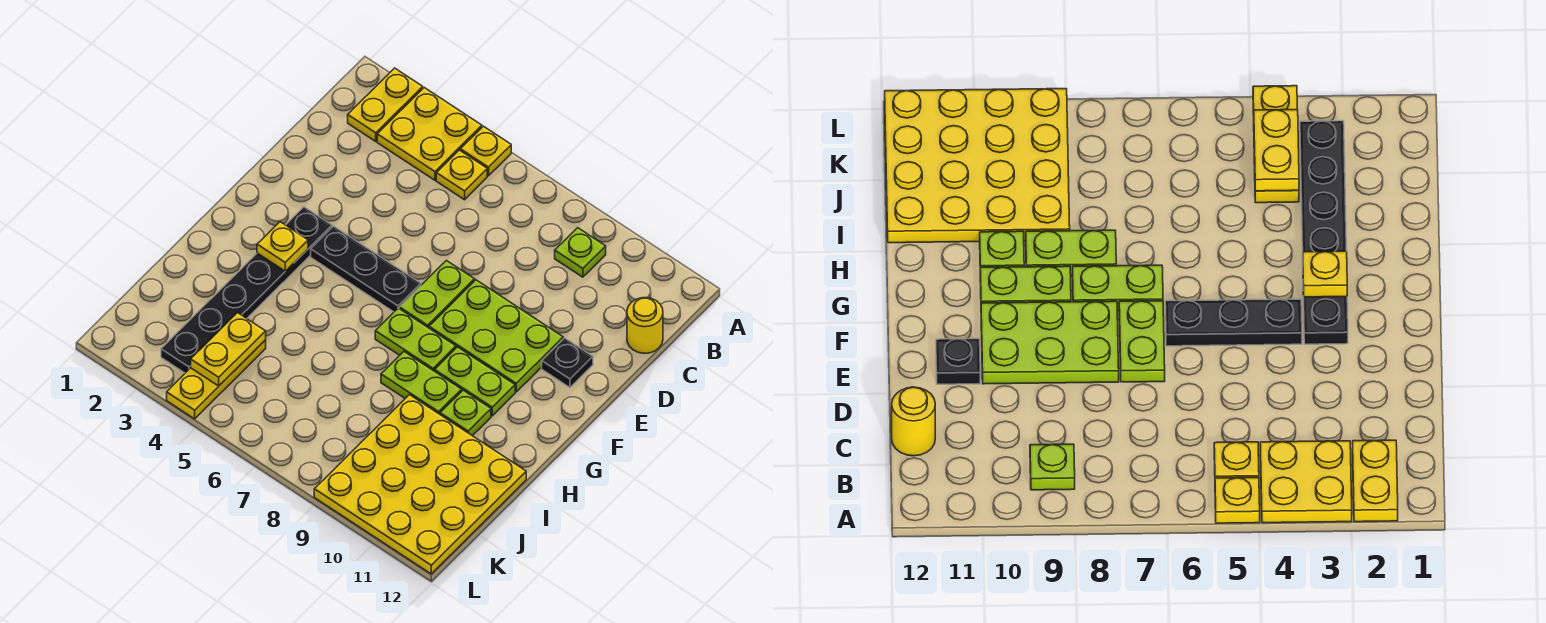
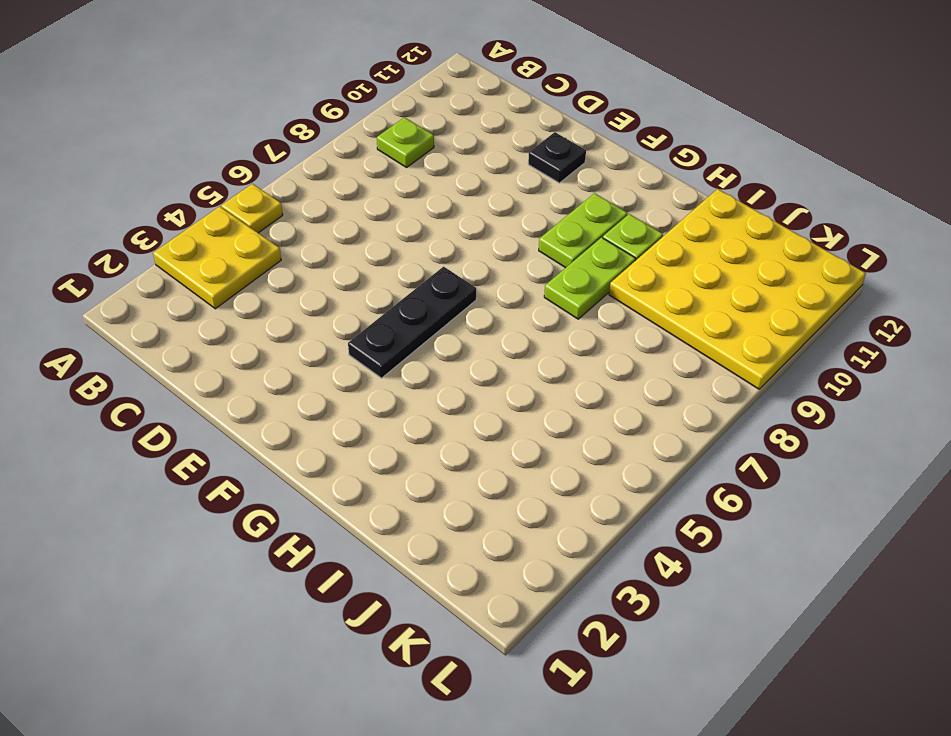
none -> yellow plate A2:B2 level 1
none -> yellow plate B5 level 1
none -> yellow round brick C12 level 1

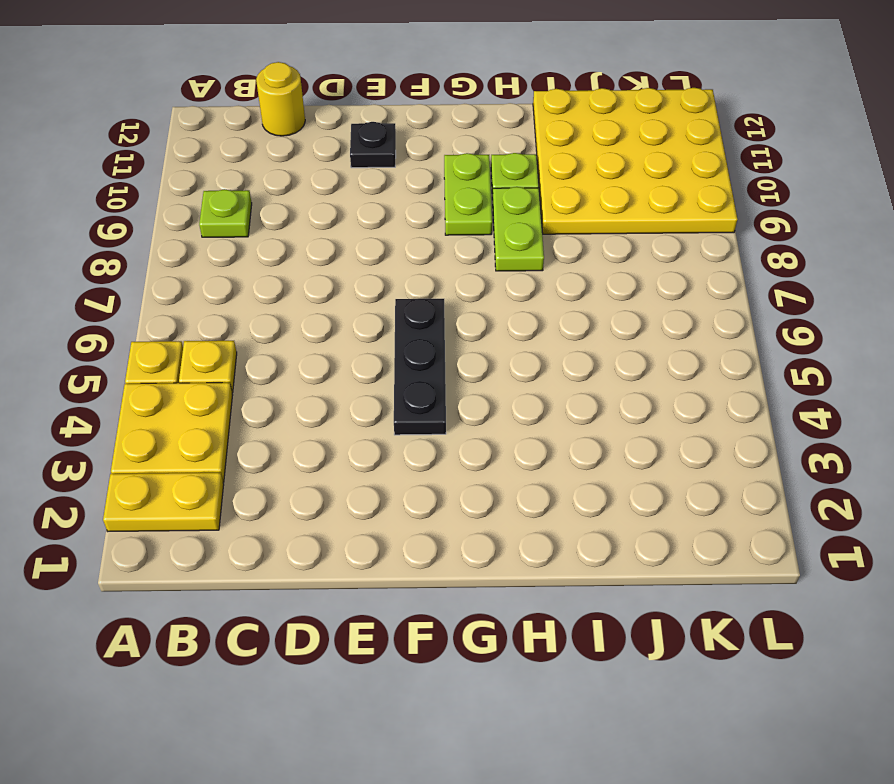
none -> lime plate E7:F7 level 1
none -> lime plate E8:F10 level 1
none -> black plate F3:K3 level 1

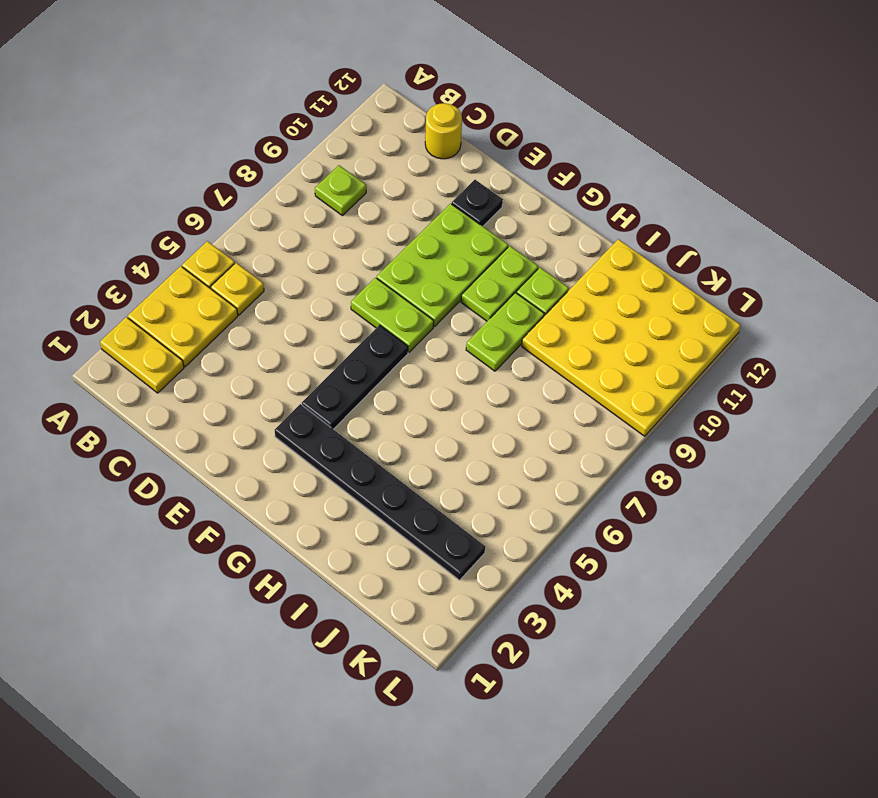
none -> lime plate G7:G8 level 1
none -> yellow plate J4:L4 level 1
none -> yellow plate G3 level 2

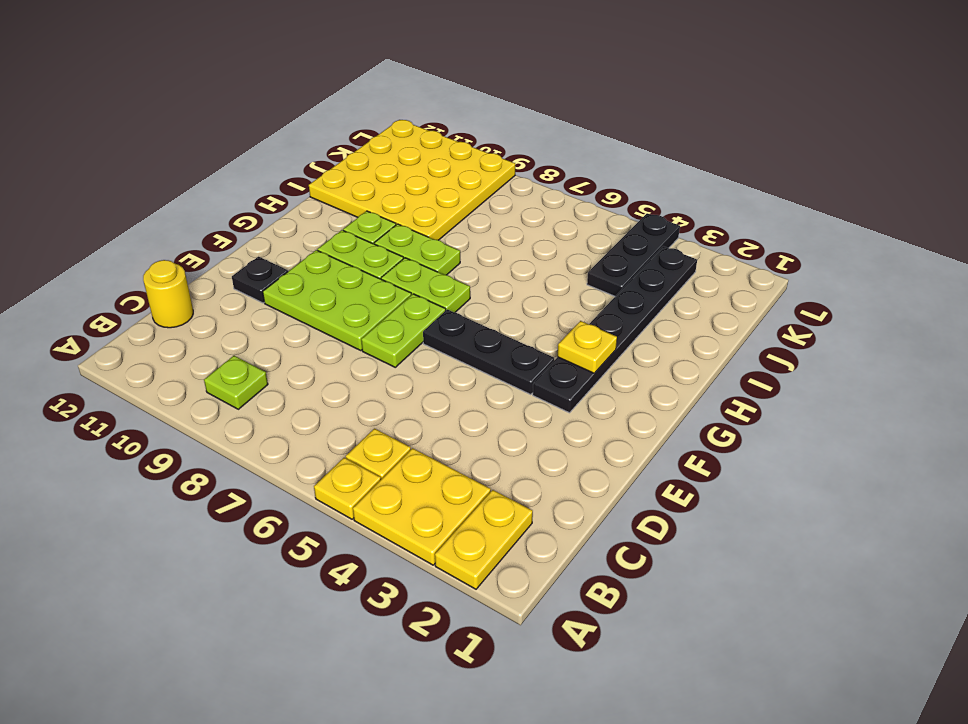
black plate J4:L4 level 1 -> yellow plate J4:L4 level 1
none -> yellow plate J4:K4 level 2

